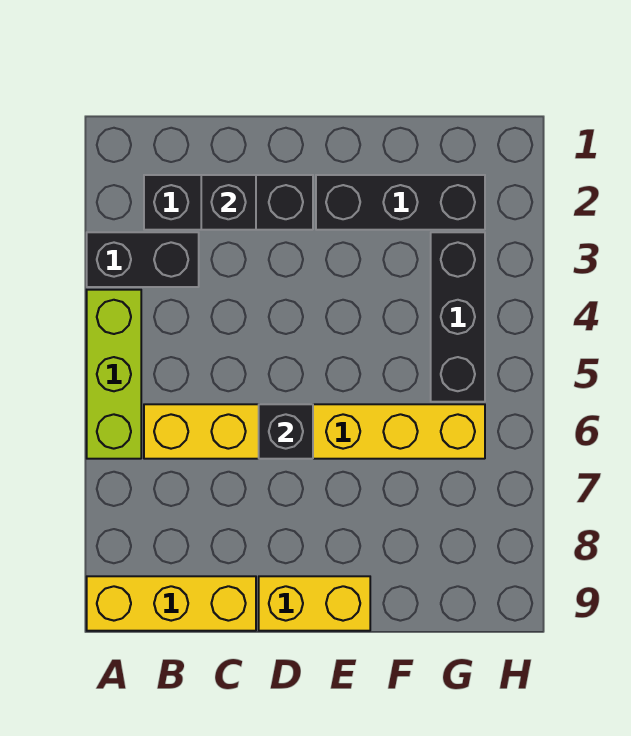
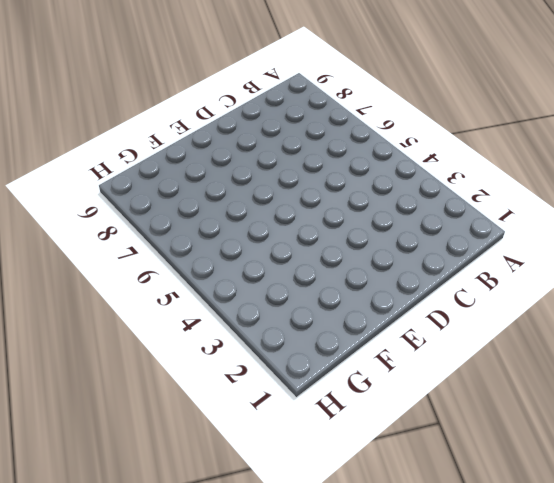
none -> black brick A3:B3 level 1
none -> lime brick A4:A6 level 1

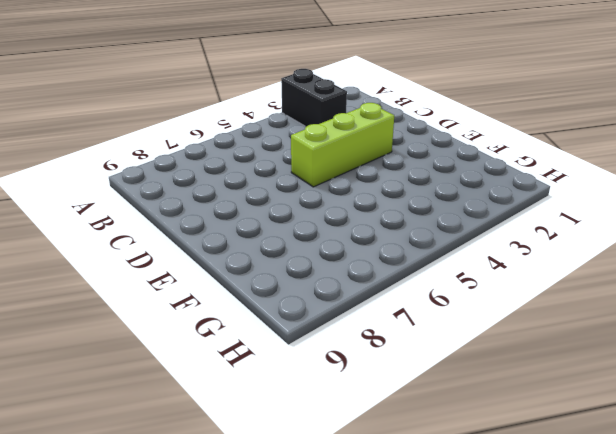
lime brick D3:D5 level 1 -> lime brick A4:A6 level 1
none -> yellow brick A9:C9 level 1
none -> black brick B2:D2 level 1

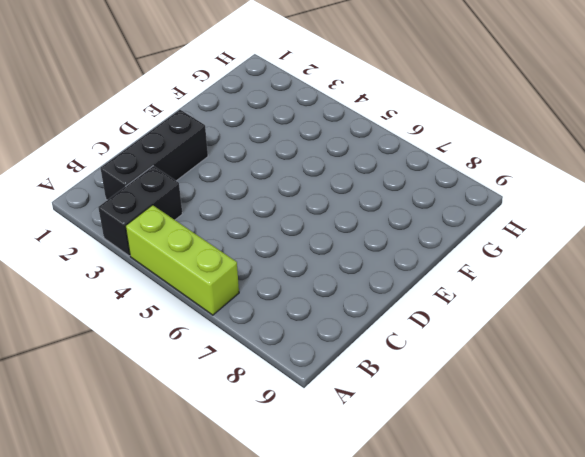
none -> yellow brick A9:C9 level 1
none -> yellow brick B6:G6 level 1

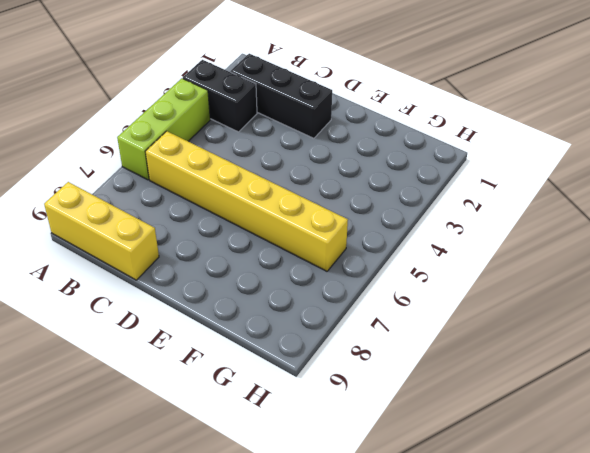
none -> yellow brick D9:E9 level 1
none -> black brick E2:G2 level 1

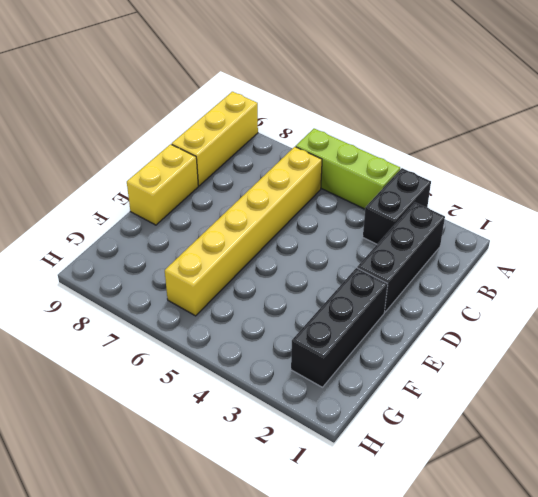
none -> black brick G3:G5 level 1
none -> black brick C2 level 2

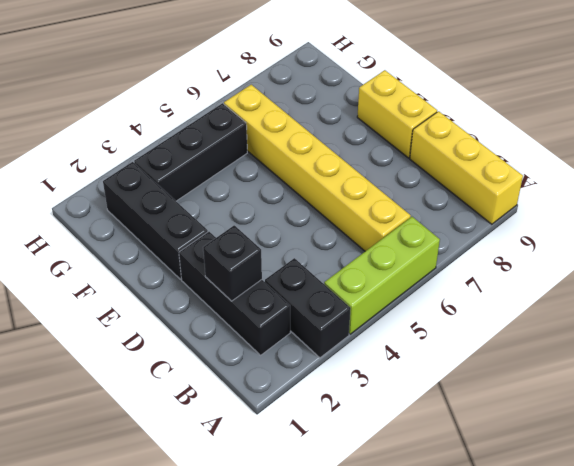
none -> black brick D6 level 2

